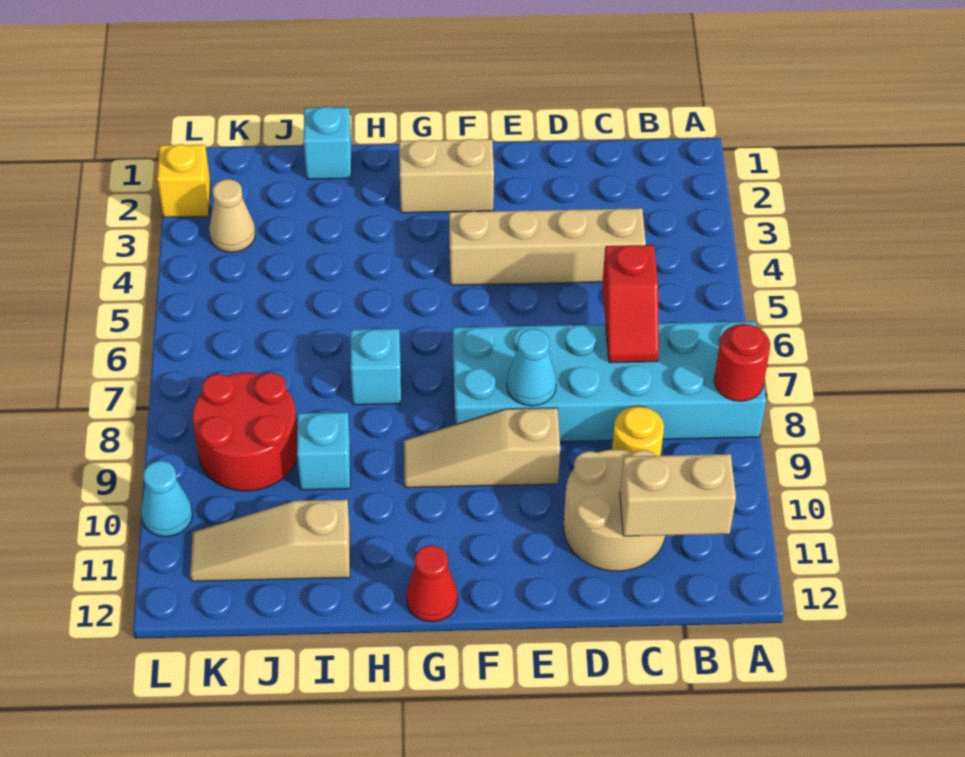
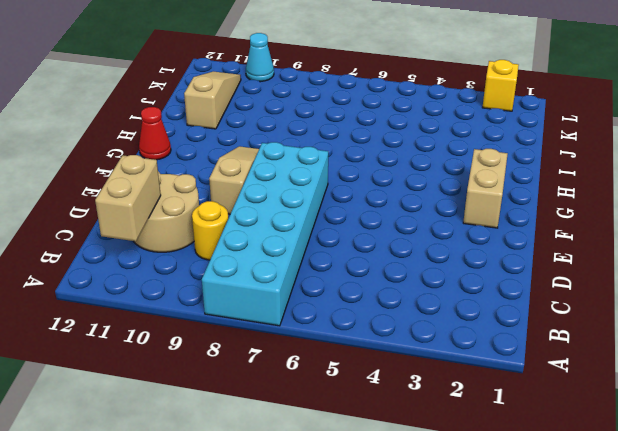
none -> tan brick C4:F4 level 1
none -> cyan brick H7 level 1
none -> cyan brick I1 level 1

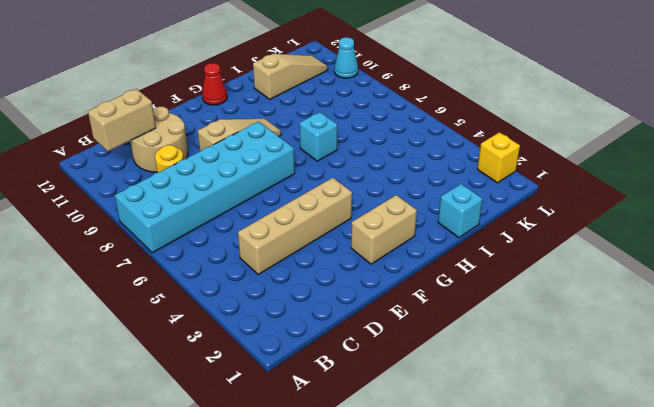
none -> cyan brick I9 level 1
none -> red round brick J8:K9 level 1
none -> tan cone K3 level 1

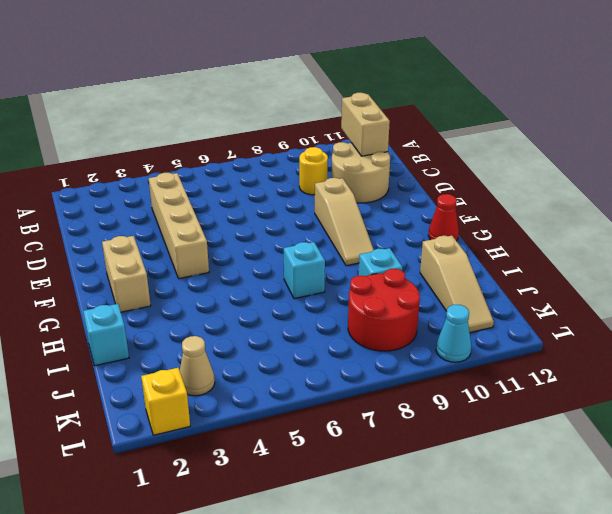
none -> cyan brick A7:F8 level 1
none -> red round brick A8 level 2
none -> red slope C6:C7 level 2 top 6

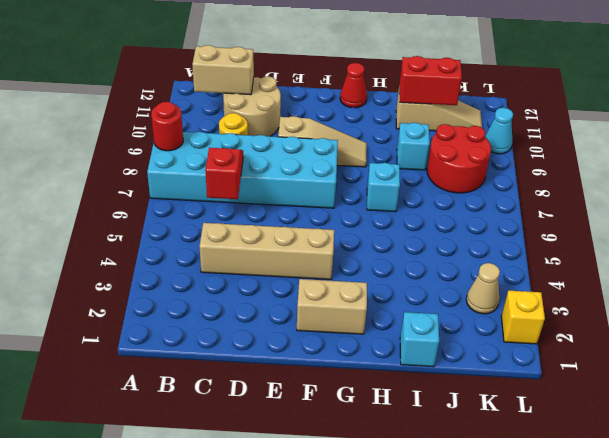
red brick I11:J11 level 2 -> none
none -> cyan cone E8 level 2

